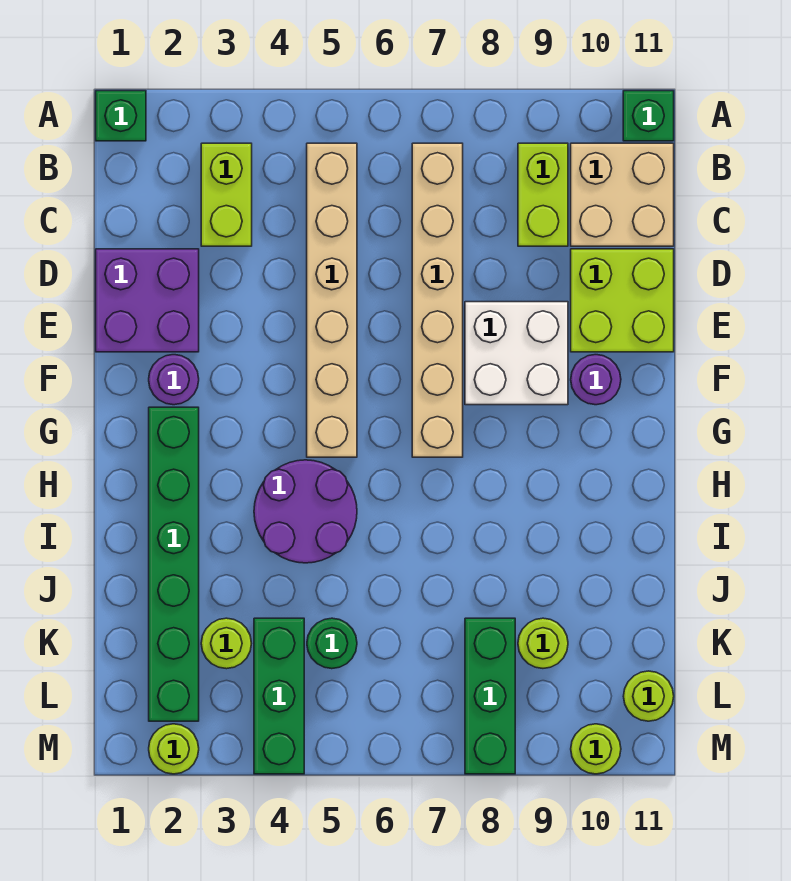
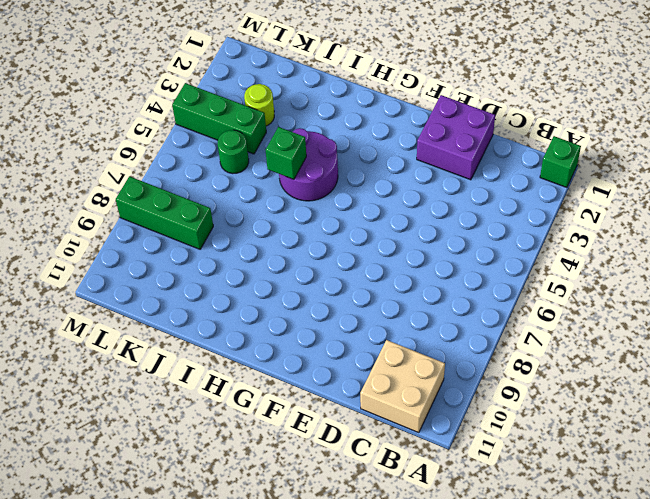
green brick I5 level 2 -> green brick A11 level 1
none -> lime brick B3:C3 level 1
none -> tan brick B5:G5 level 1
none -> tan brick B7:G7 level 1

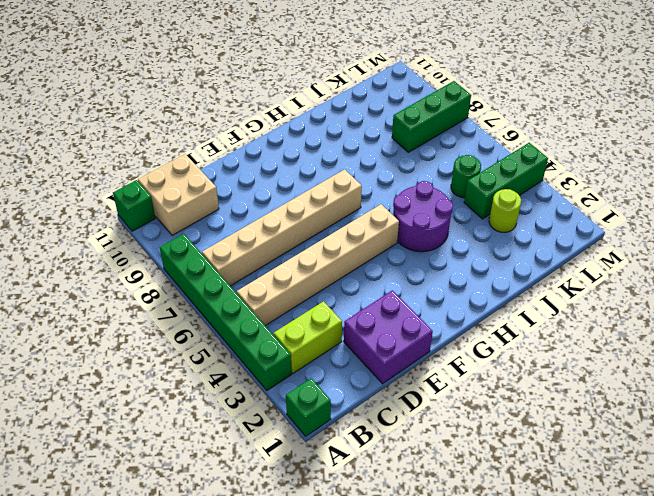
green brick A3:A8 level 1 -> green brick G2:L2 level 1
none -> lime brick B9:C9 level 1
none -> lime brick D10:E11 level 1
none -> white brick E8:F9 level 1

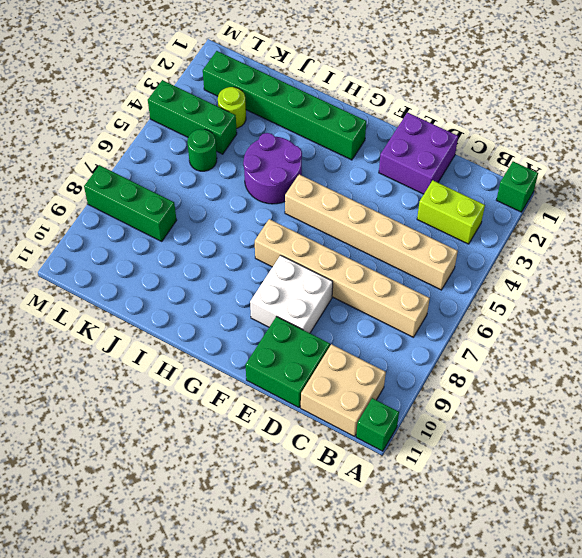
green brick D10:E11 level 1 -> lime brick D10:E11 level 1
none -> lime brick B9:C9 level 1
none -> purple round brick F2 level 1
none -> purple round brick F10 level 1

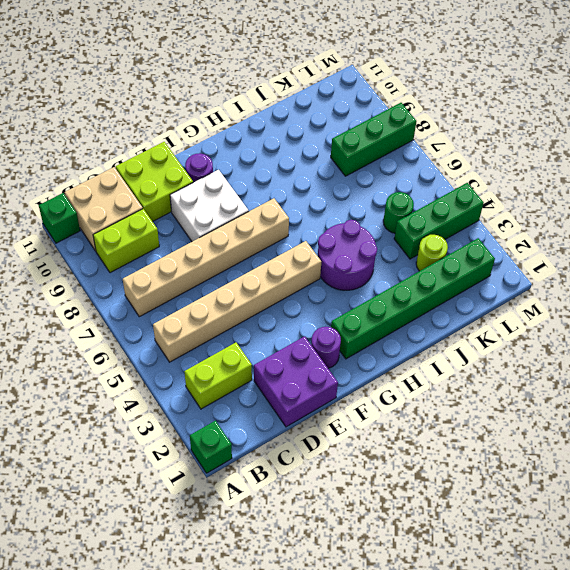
none -> lime round brick K9 level 1
none -> lime round brick L11 level 1
none -> lime round brick M2 level 1

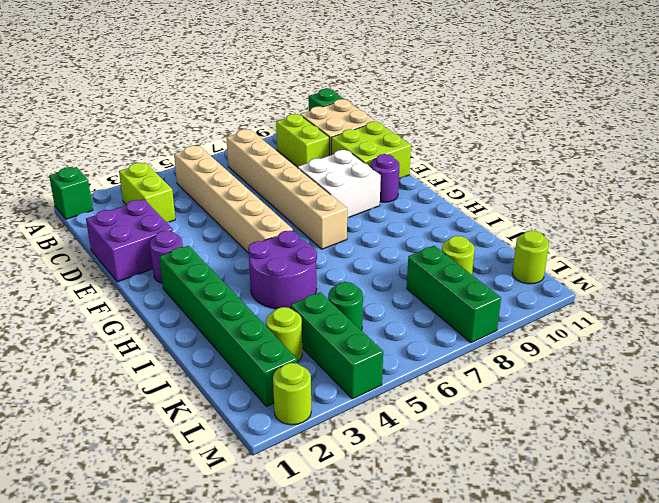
none -> lime round brick M10 level 1

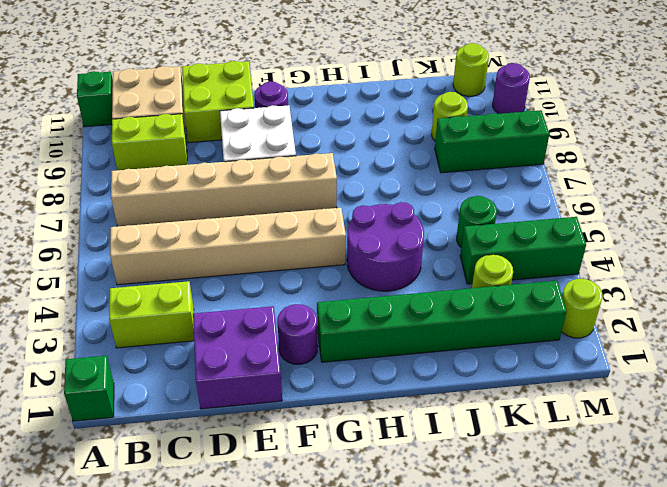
purple round brick M10 level 1 -> lime round brick M10 level 1

